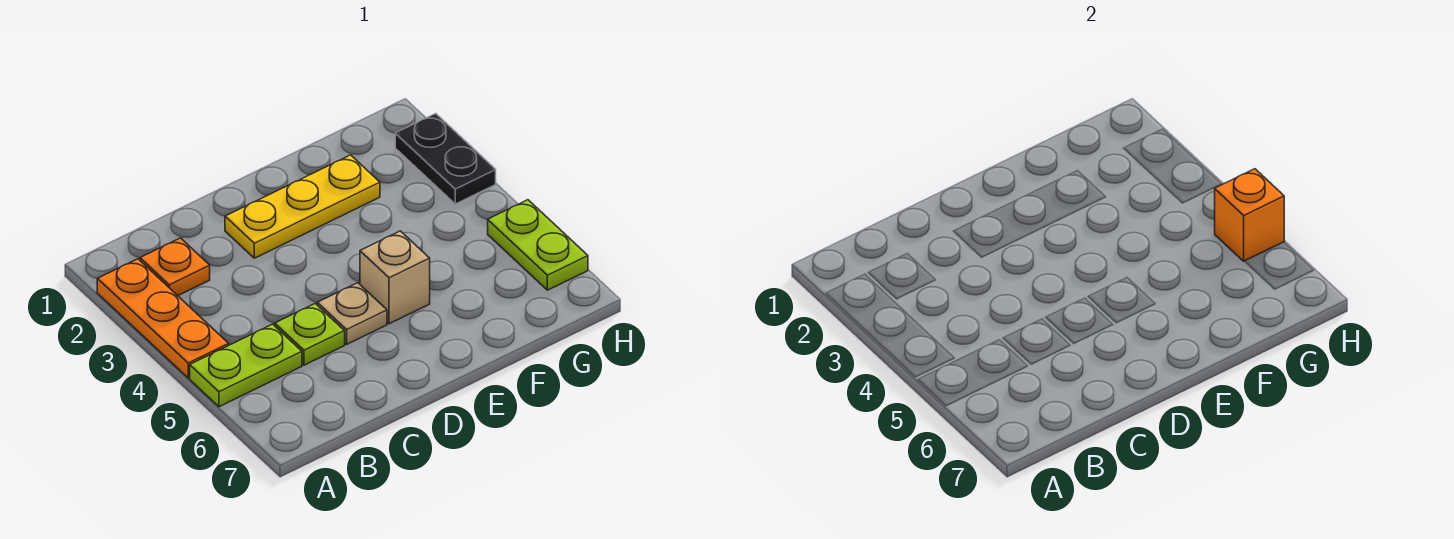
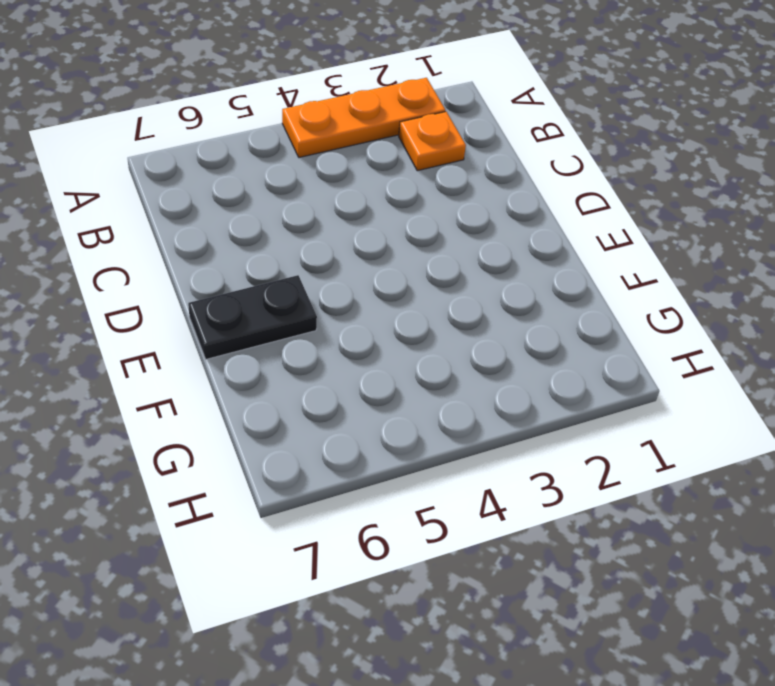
black plate E6:E7 level 1 -> black plate H2:H3 level 1
none -> lime plate A5:B5 level 1
none -> lime plate C5 level 1

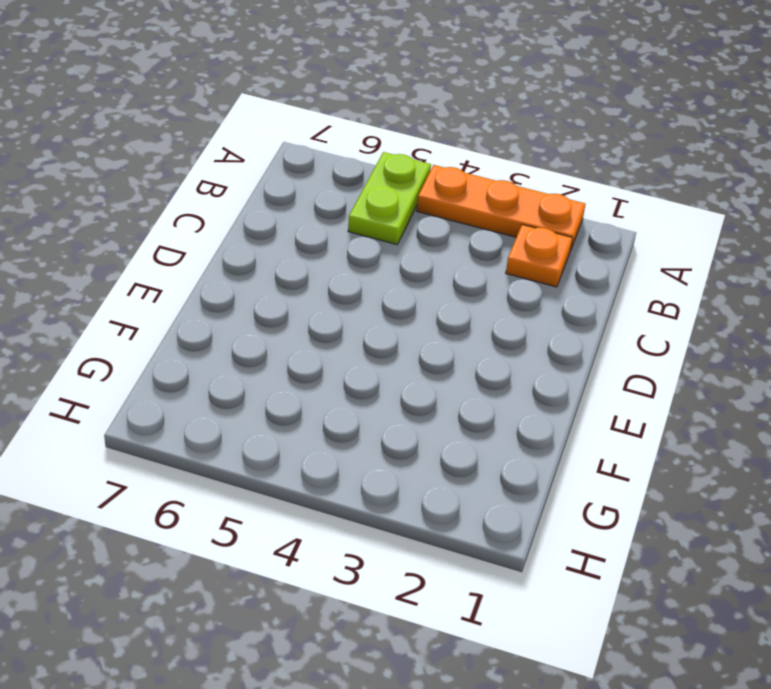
none -> lime plate C5 level 1
none -> yellow plate D2:F2 level 1

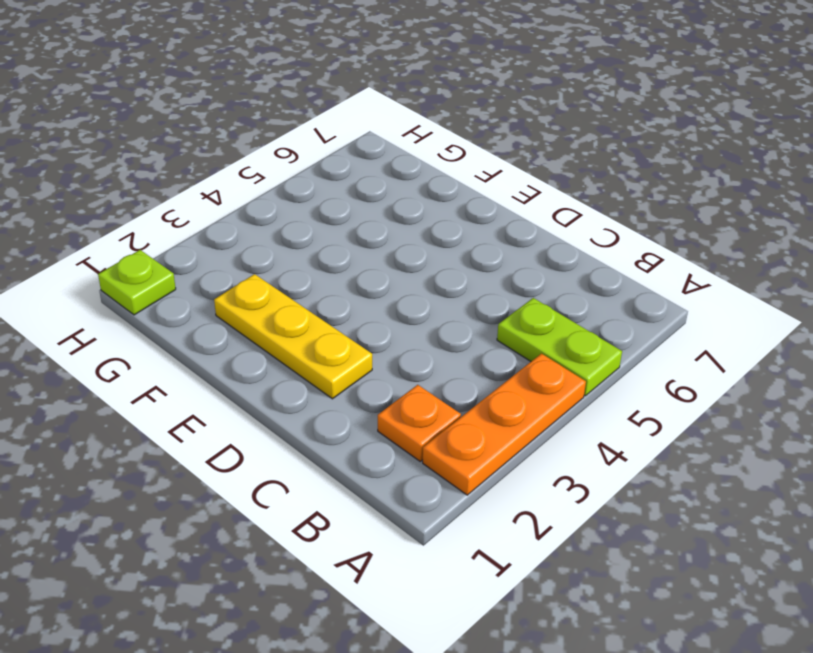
lime plate H1 level 1 -> lime plate C5 level 1
none -> tan plate D5 level 1
none -> tan brick E5 level 1

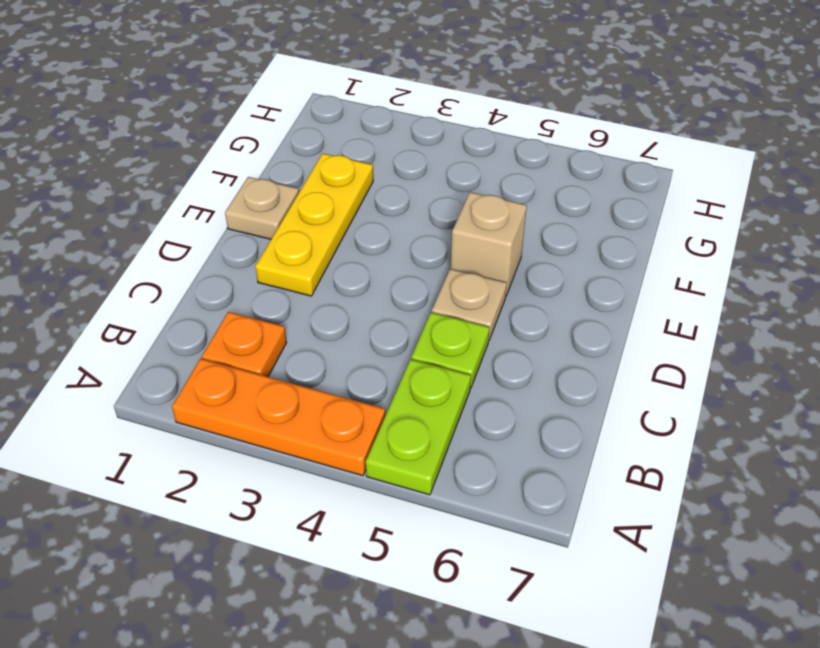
tan plate E1 level 1 -> none
none -> black plate H2:H3 level 1
none -> lime plate H5:H6 level 1

